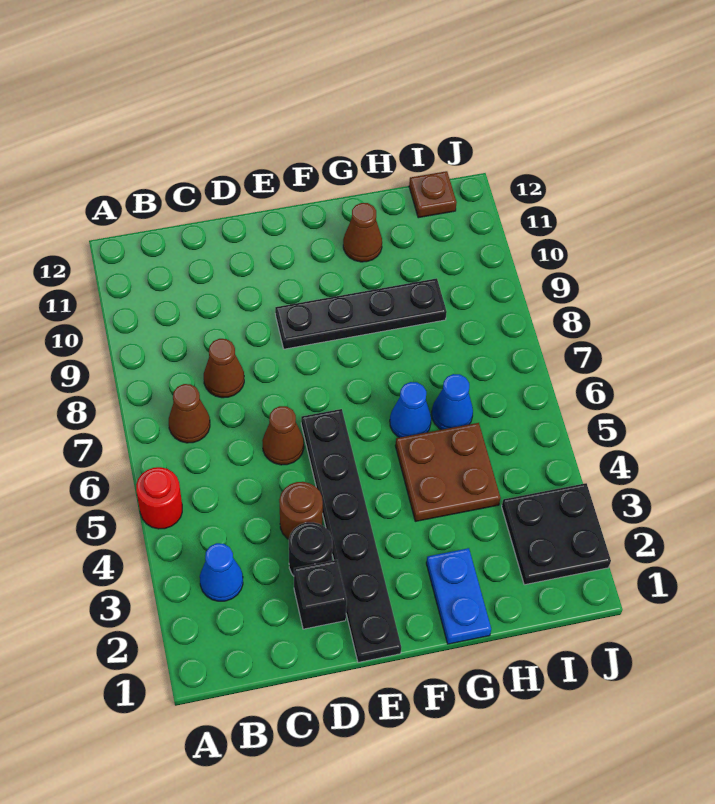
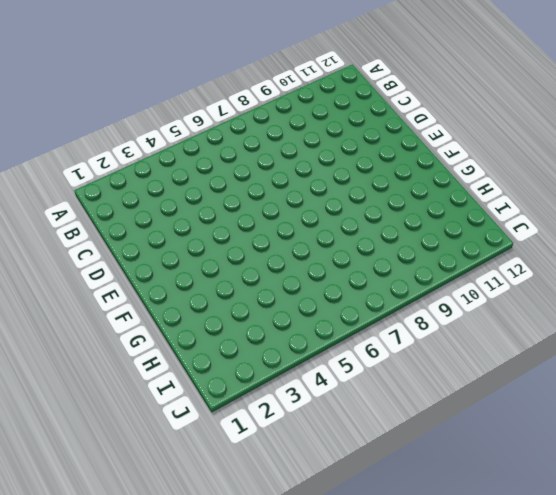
none -> red round brick A5 level 1
none -> blue cone B3 level 1
none -> brown cone B7 level 1

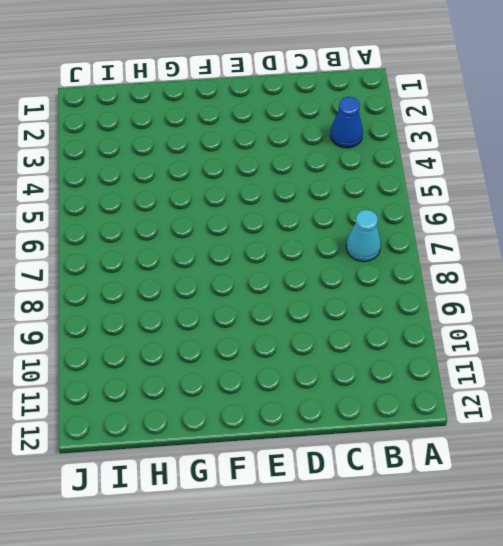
cyan cone B7 level 1 -> brown cone B7 level 1
none -> red round brick A5 level 1
none -> brown cone C8 level 1
none -> black brick D2 level 1

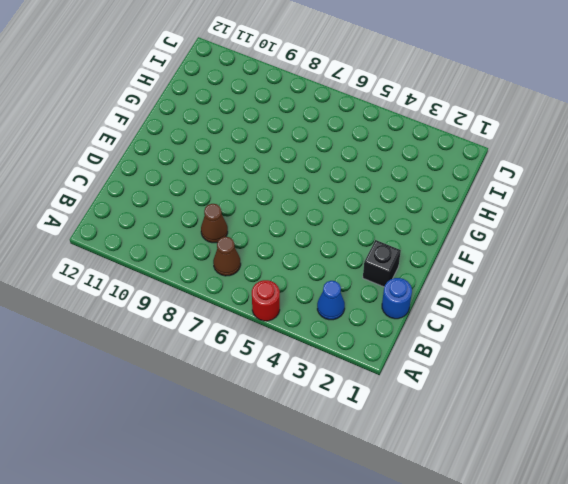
blue round brick C1 level 1 -> none
none -> black round brick D3 level 1
none -> brown round brick D4 level 1
none -> brown cone D6 level 1

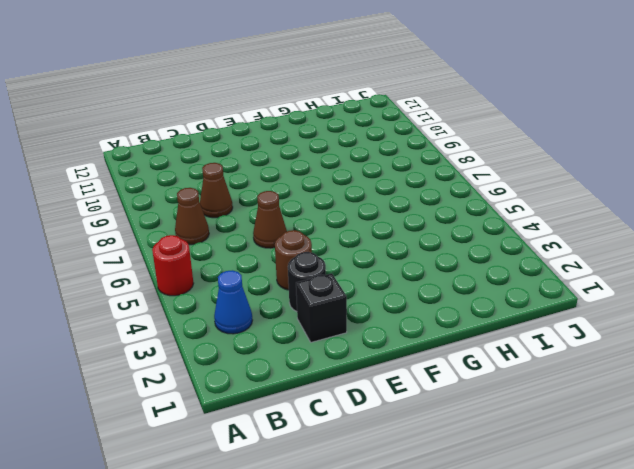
none -> black plate E1:E6 level 1
none -> black plate E9:H9 level 1
none -> blue plate G1:G2 level 1

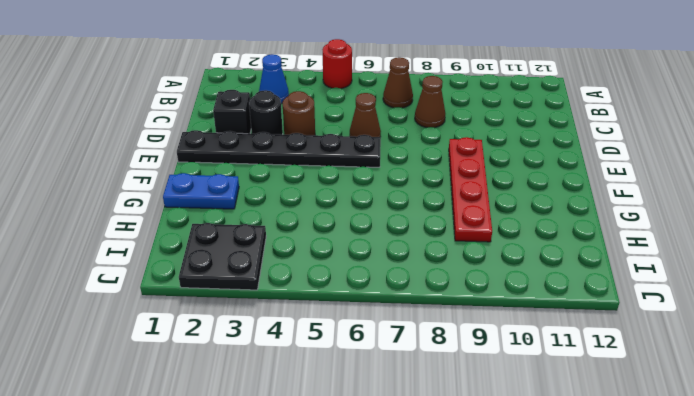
red plate E9:H9 level 1 -> black plate E9:H9 level 1
none -> brown plate G4:H5 level 1
none -> blue cone G6 level 1
none -> brown cone G11 level 1

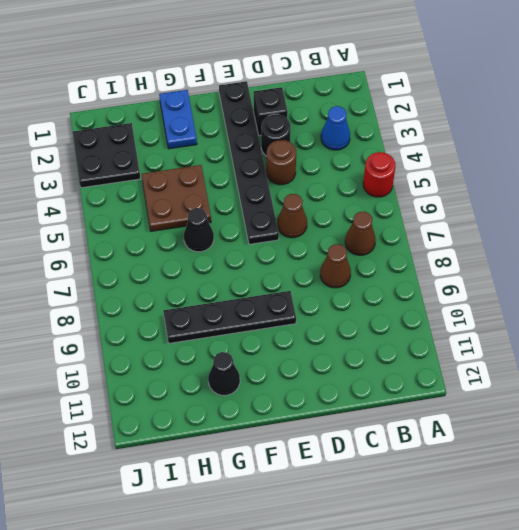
black cone G6 level 1 -> blue cone G6 level 1
black cone G11 level 1 -> brown cone G11 level 1
none -> blue cone H6 level 1
none -> brown plate I12 level 1

